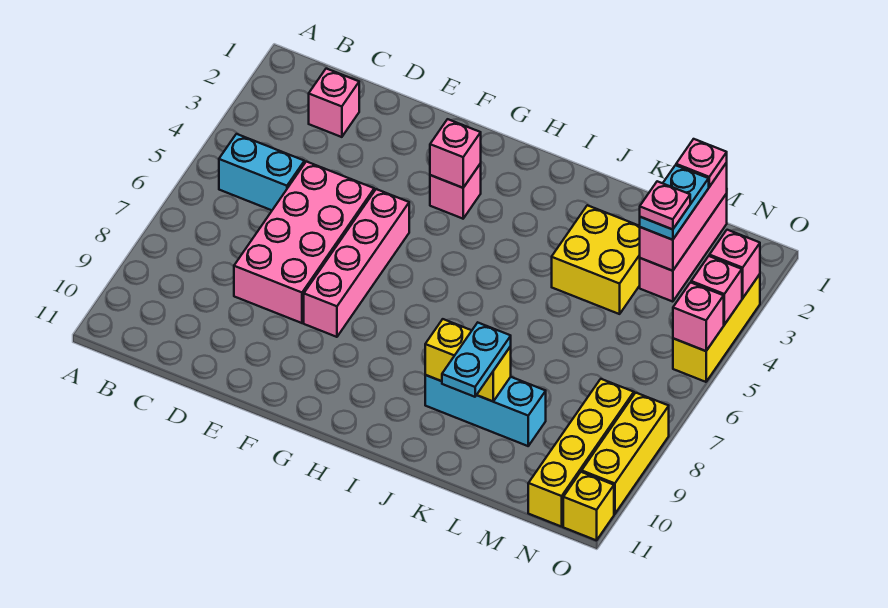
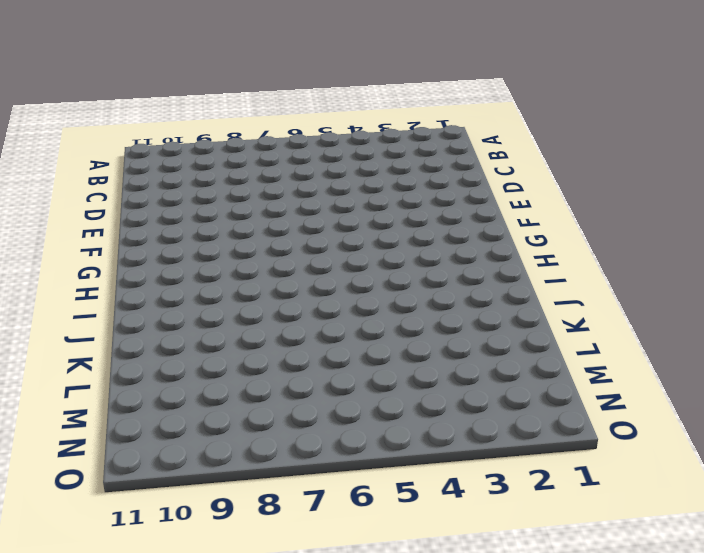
none -> cyan brick B5:C5 level 1
none -> pink brick C2 level 1
none -> pink brick D5:E8 level 1

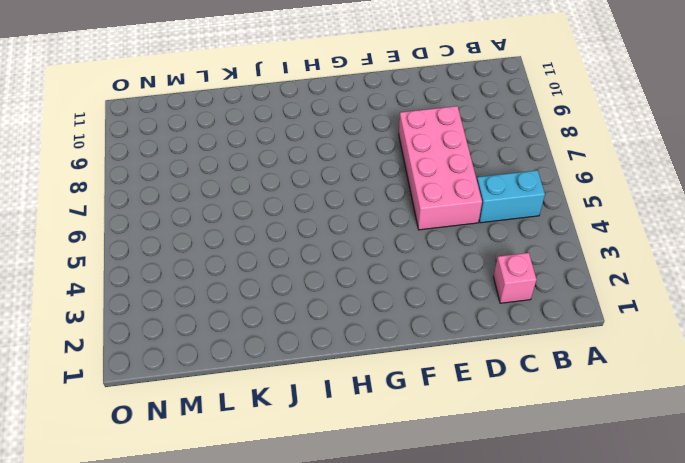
none -> pink brick F5:F8 level 1
none -> pink brick G3 level 1
none -> cyan brick J9:L9 level 1

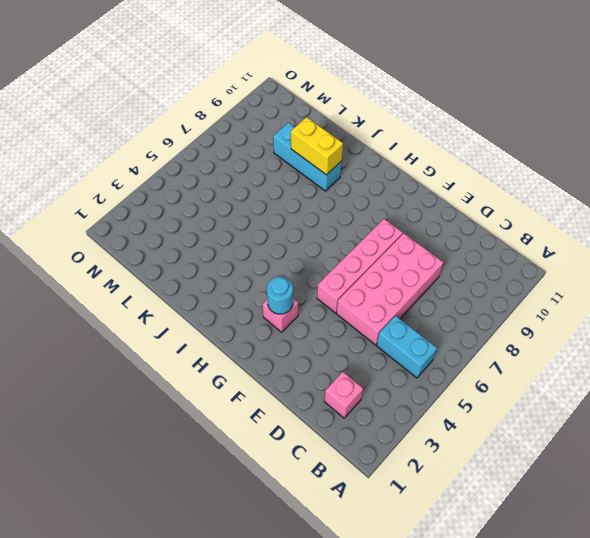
cyan round brick G3 level 2 -> pink brick G3 level 2
none -> yellow brick K3:L4 level 1
none -> pink brick M1:M3 level 1
none -> yellow brick N8:N11 level 1

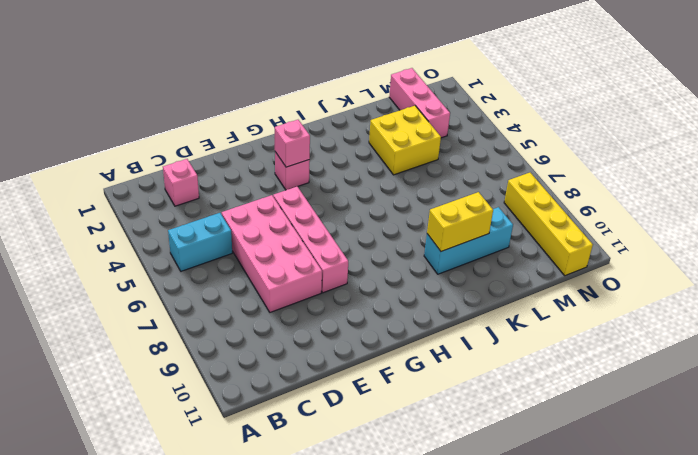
none -> yellow brick O3:O5 level 1
none -> yellow brick O8:O10 level 1
none -> yellow brick O11 level 1

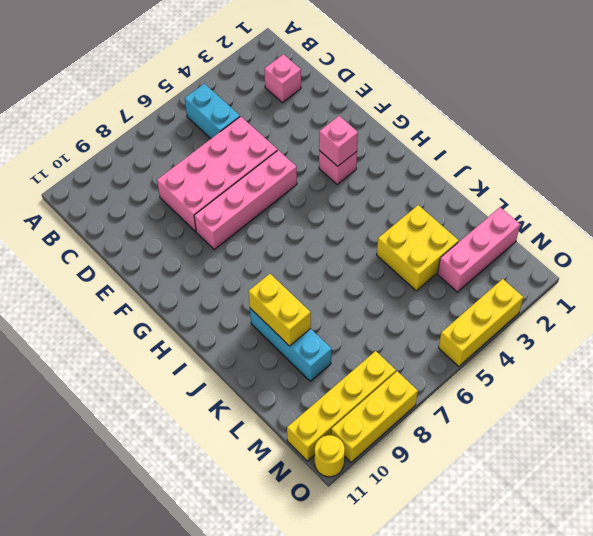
yellow round brick O11 level 1 -> yellow brick O11 level 1
none -> pink brick M1:M3 level 2
none -> pink brick O3 level 2
none -> pink brick O4 level 2

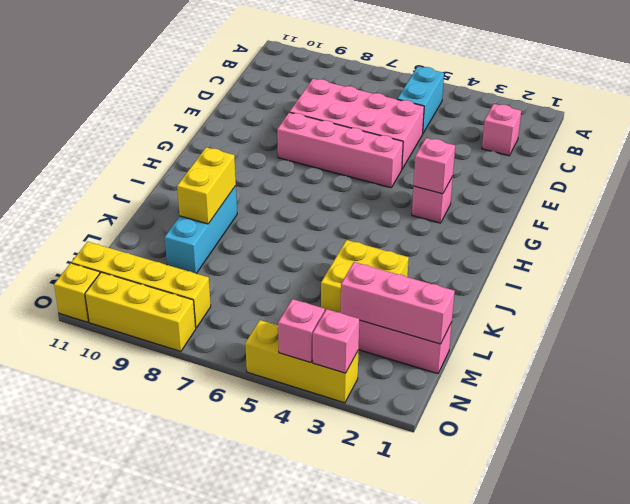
none -> pink brick O5 level 2
none -> cyan plate K9:K10 level 3
none -> pink plate M1 level 3

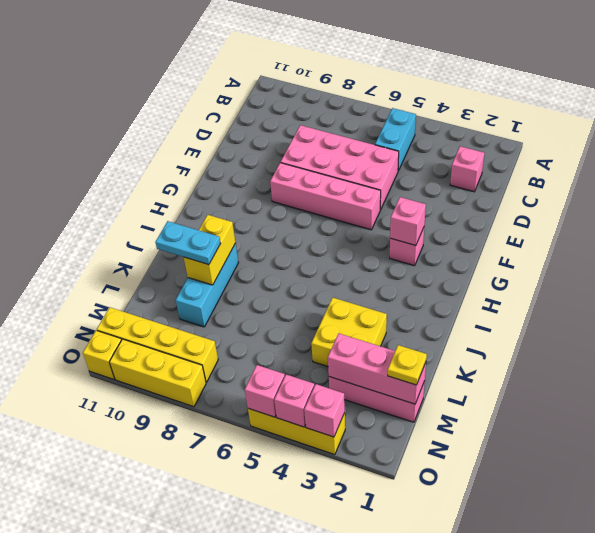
yellow plate M1 level 3 -> pink plate M1 level 3
none -> cyan plate M2:M3 level 3
none -> pink plate M3 level 4

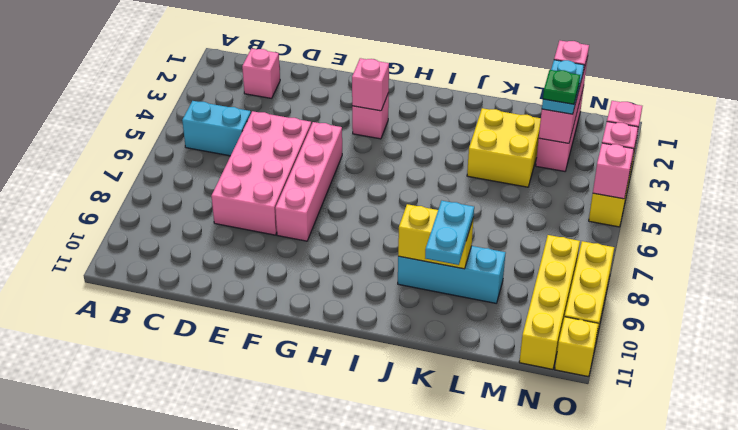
green plate M3 level 4 -> pink plate M3 level 4

